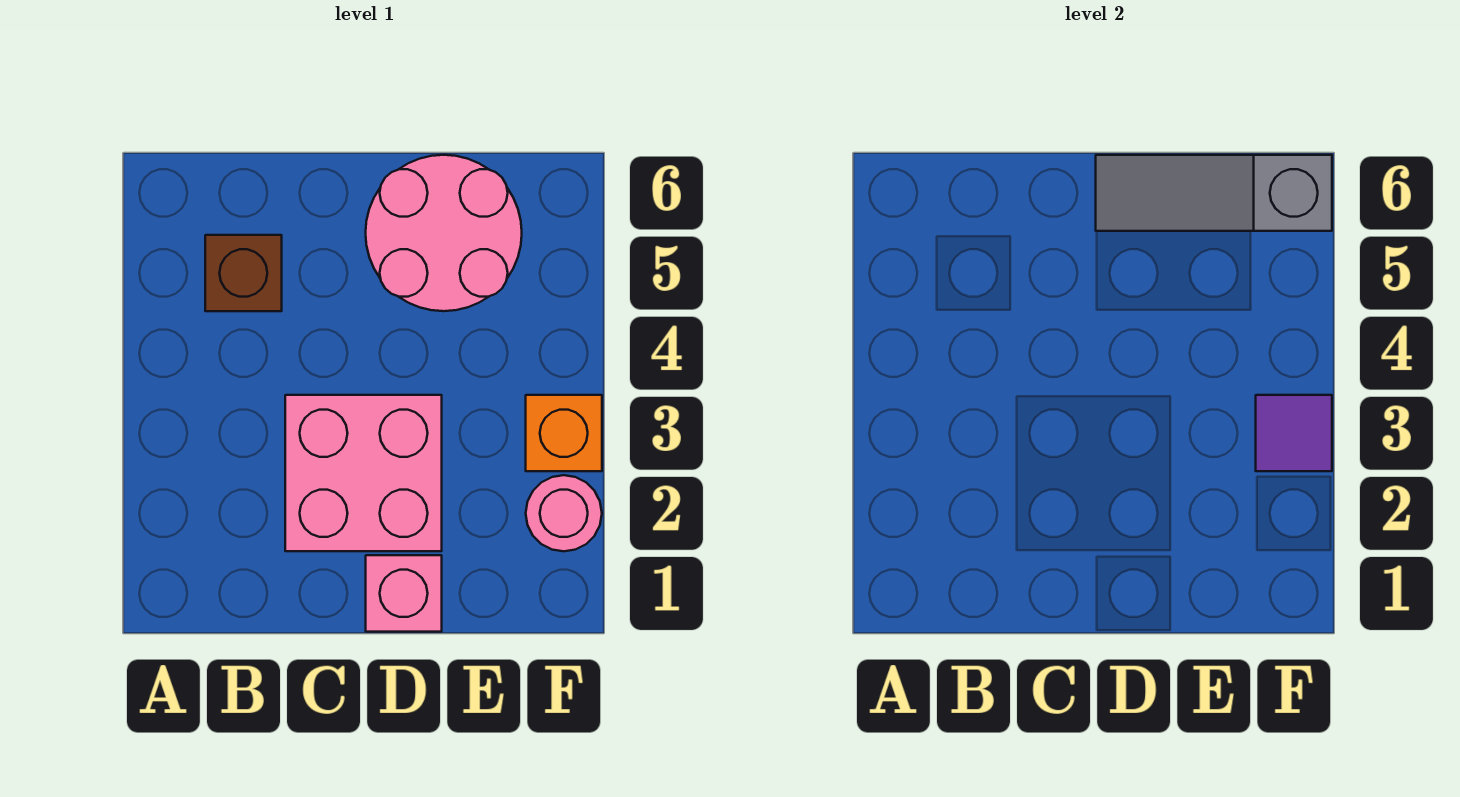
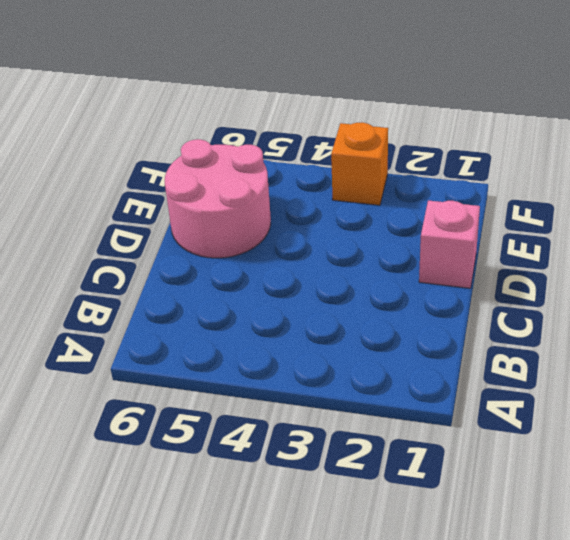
none -> brown brick B5 level 1
none -> pink brick C2:D3 level 1

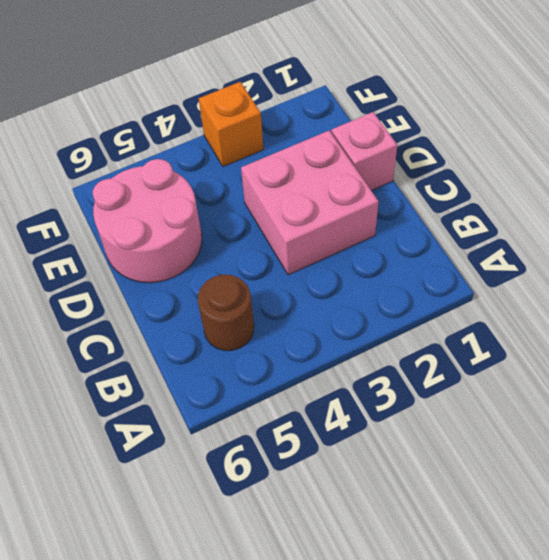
brown round brick B5 level 1 -> brown brick B5 level 1
none -> pink round brick F2 level 1
none -> grey slope D6:F6 level 2 top F

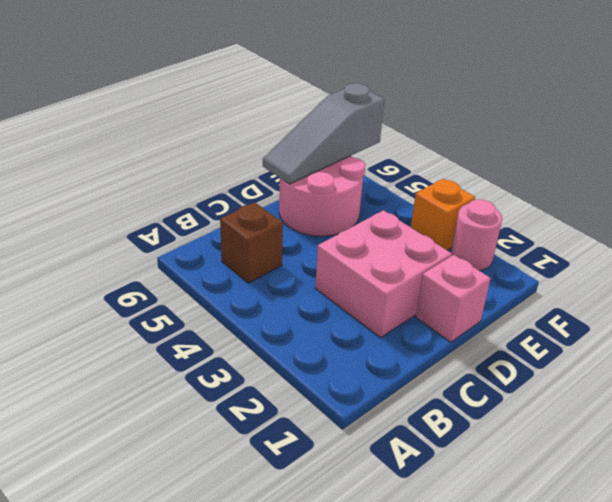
none -> purple tile F3 level 2

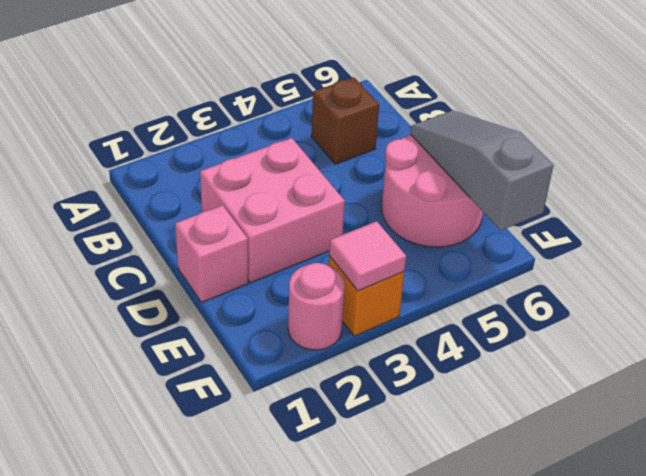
pink tile F3 level 2 -> purple tile F3 level 2

